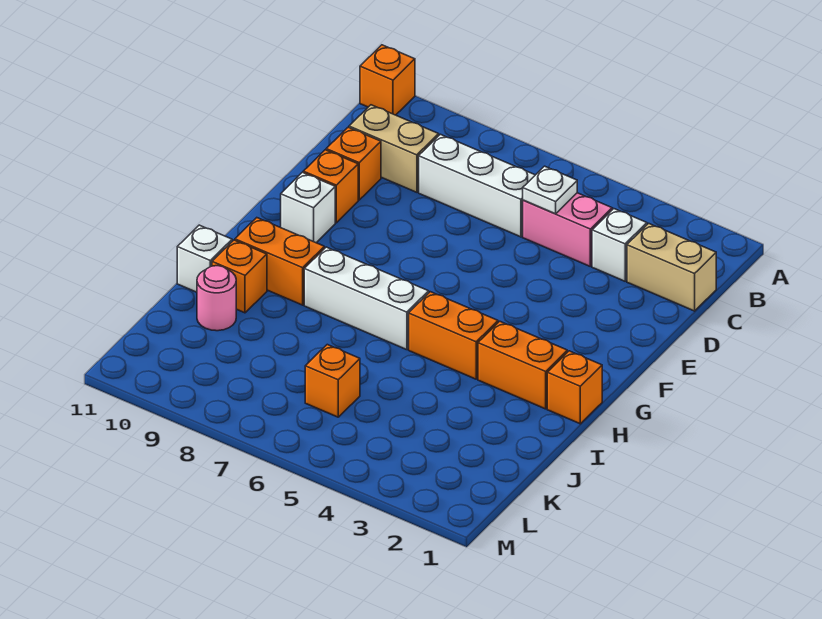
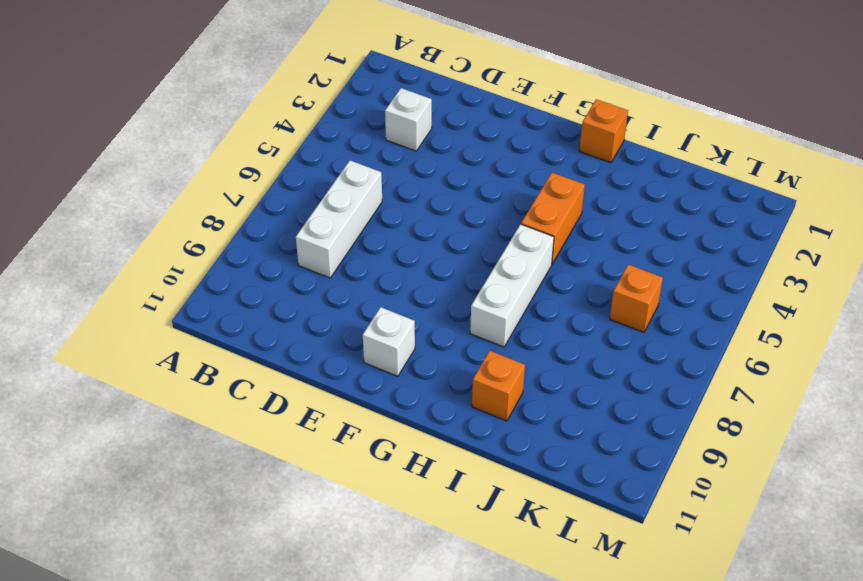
none -> orange brick A11 level 1
none -> tan brick C1:C2 level 1
none -> pink brick C4:C5 level 1

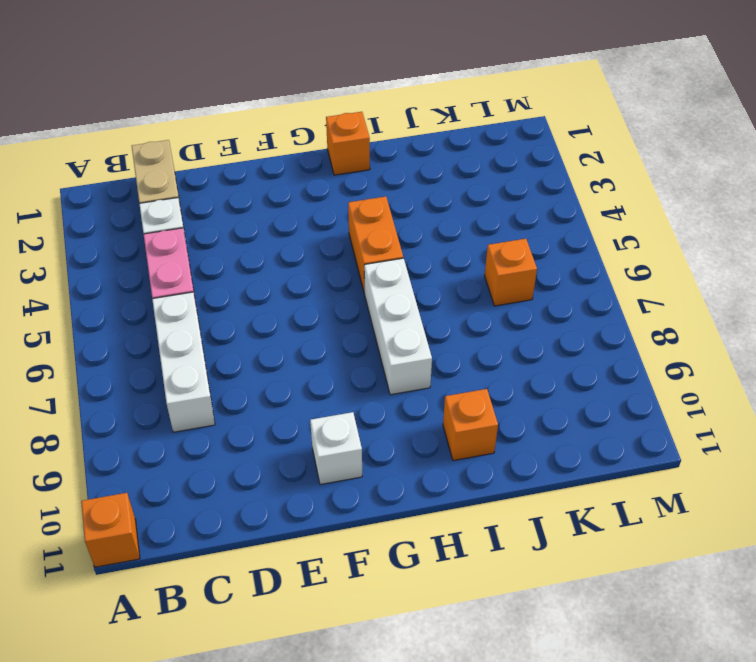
none -> tan brick C9:C10 level 1
none -> orange brick D10 level 1
none -> orange brick E10 level 1

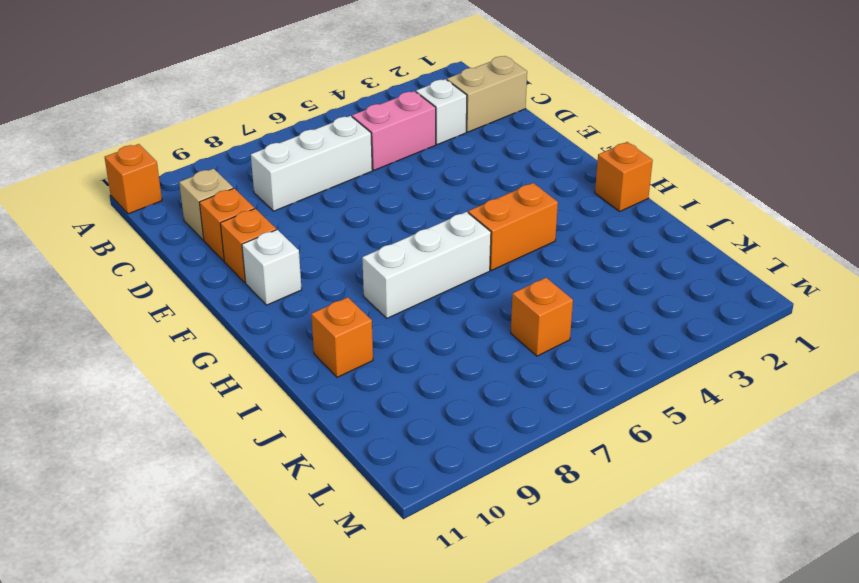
tan brick C10 level 1 -> tan brick C9:C10 level 1
none -> orange brick H2:H3 level 1
none -> orange brick H9:H10 level 1
none -> white brick I11 level 1

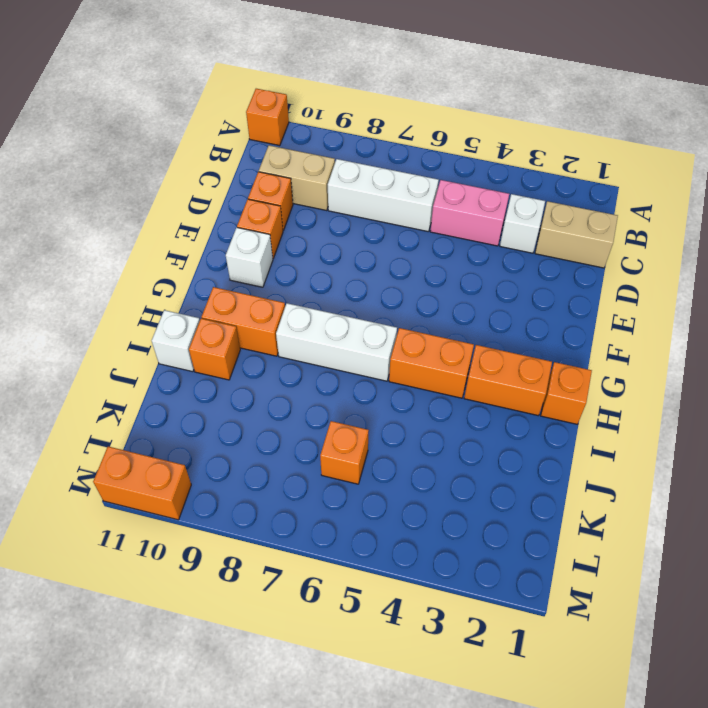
orange brick M10:M11 level 1 -> none
none -> pink round brick J10 level 1
none -> white plate C5 level 2

